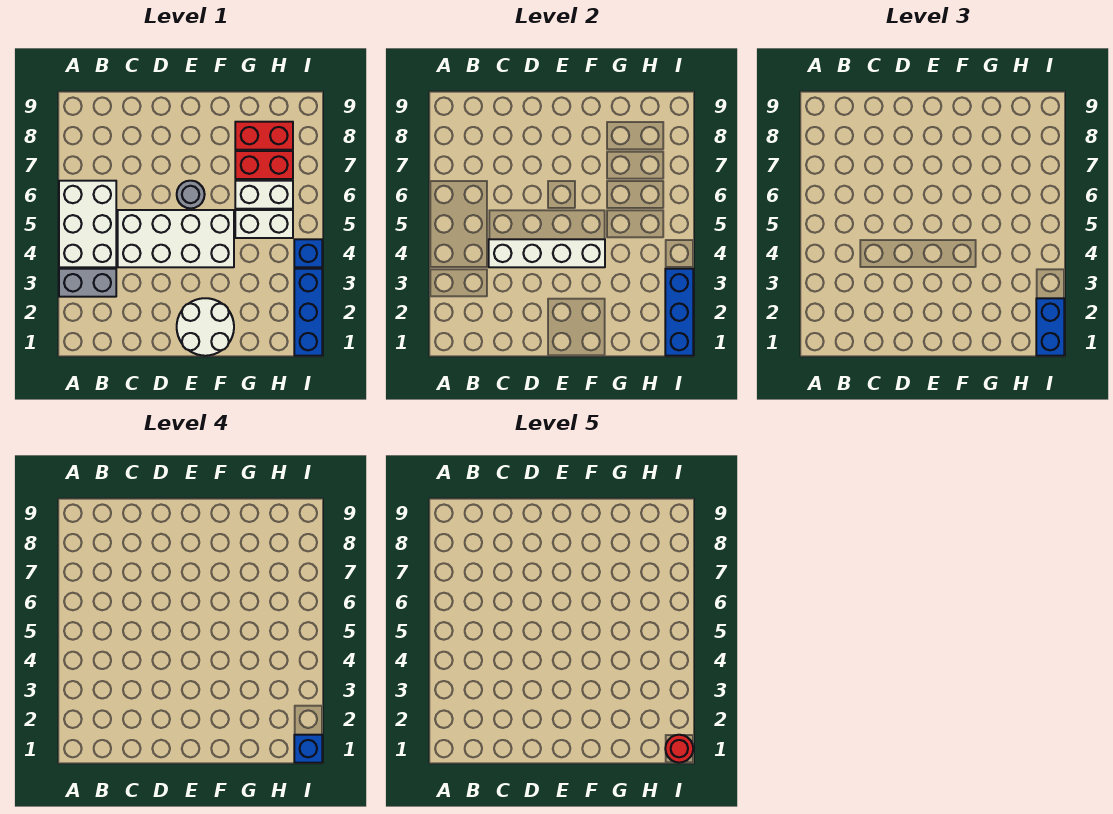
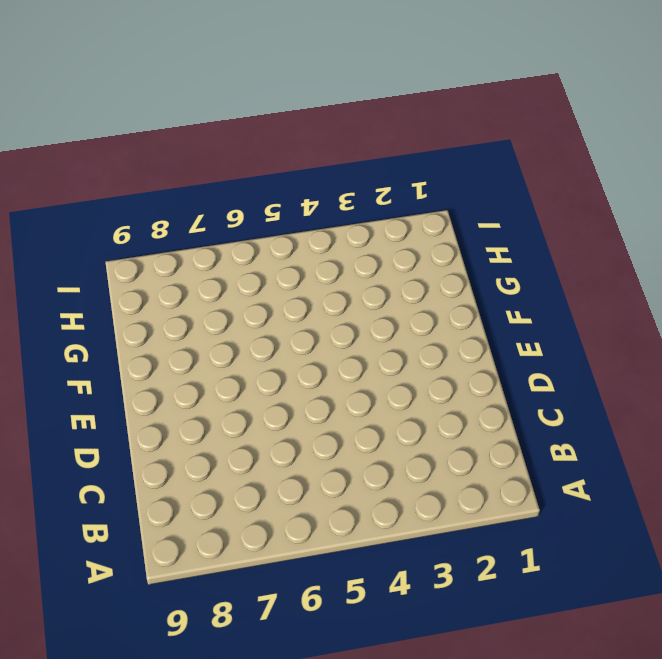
none -> grey brick A3:B3 level 1
none -> white brick A4:B6 level 1
none -> white brick C4:F5 level 1

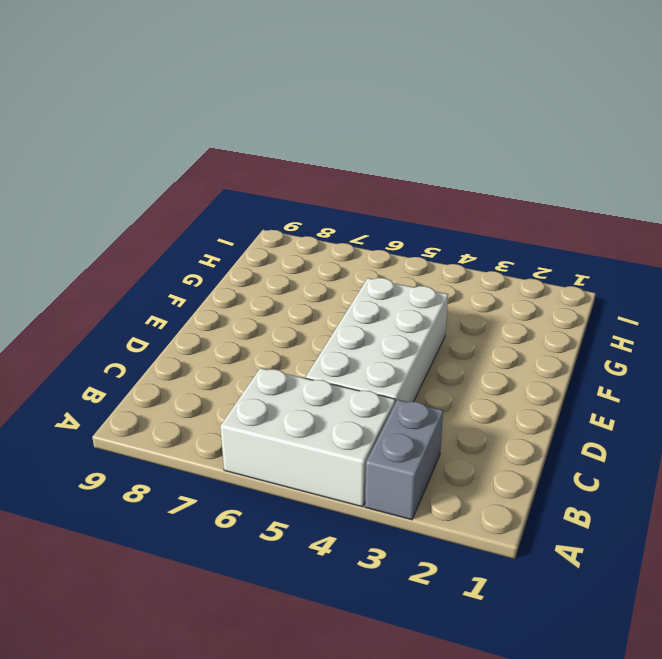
none -> white round brick E1:F2 level 1
none -> grey round brick E6 level 1
none -> white brick G5:H5 level 1

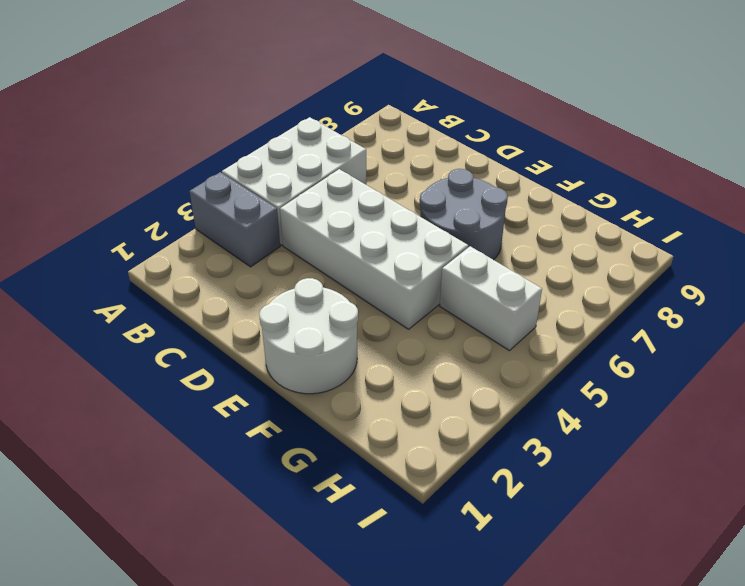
grey round brick E6:F7 level 1 -> grey round brick E6 level 1
none -> white brick G6:H6 level 1
none -> red brick G7:H7 level 1
none -> red brick G8:H8 level 1

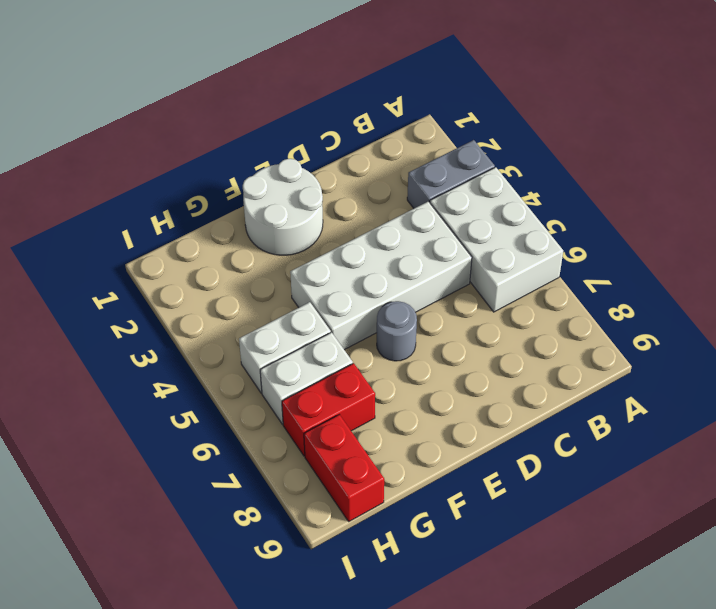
red brick H8:H9 level 1 -> red brick G8:H8 level 1
none -> blue brick I1:I3 level 1
none -> blue brick I4 level 1
none -> white brick C4:F4 level 2

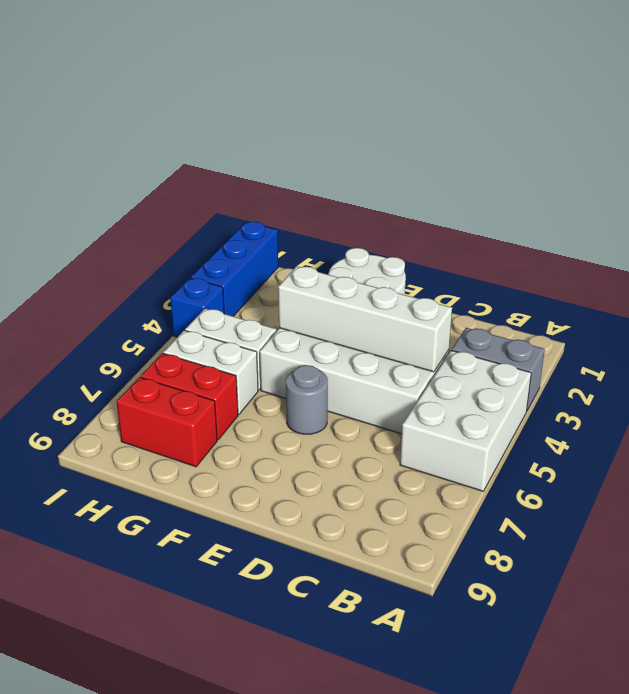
none -> blue brick I1:I3 level 2
none -> blue brick I1:I2 level 3
none -> blue brick I1 level 4

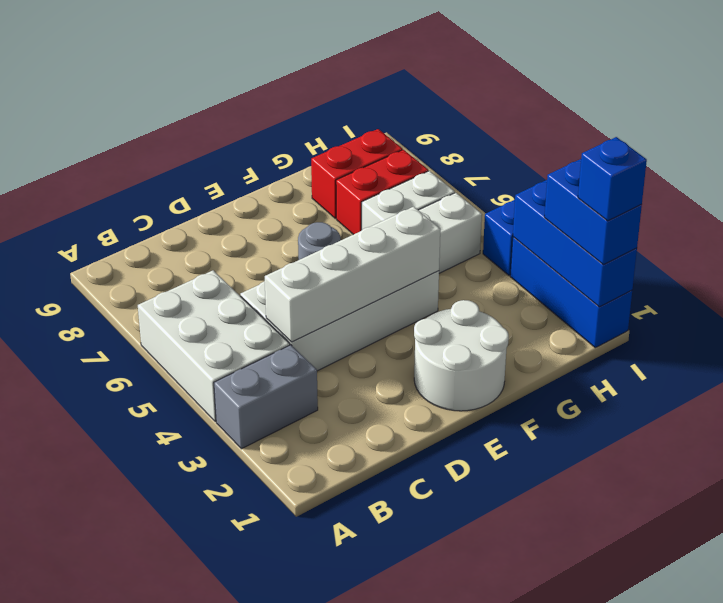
none -> red round brick I1 level 5

